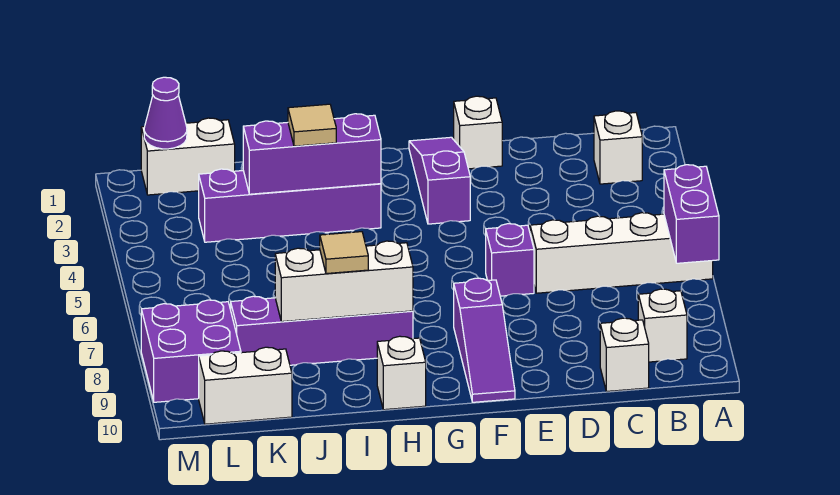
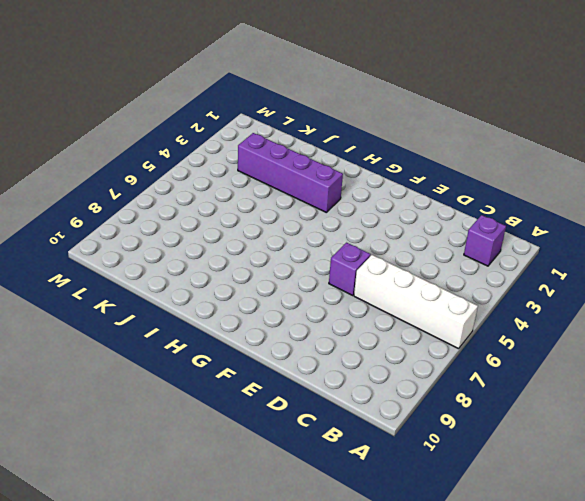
purple brick B2 level 1 -> white brick B2 level 1
none -> white brick B9 level 1
none -> white brick C10 level 1
none -> white brick E1 level 1

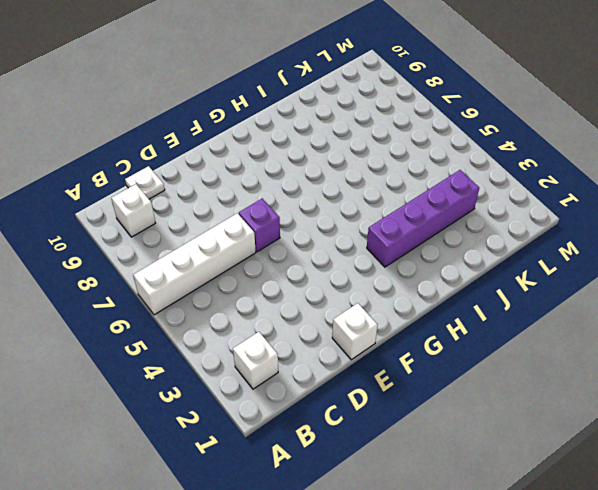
white plate C10 level 1 -> white brick C10 level 1
none -> purple slope F1:F3 level 1 top 3
none -> purple slope F8:F10 level 1 top 8
none -> purple brick H8:K8 level 1

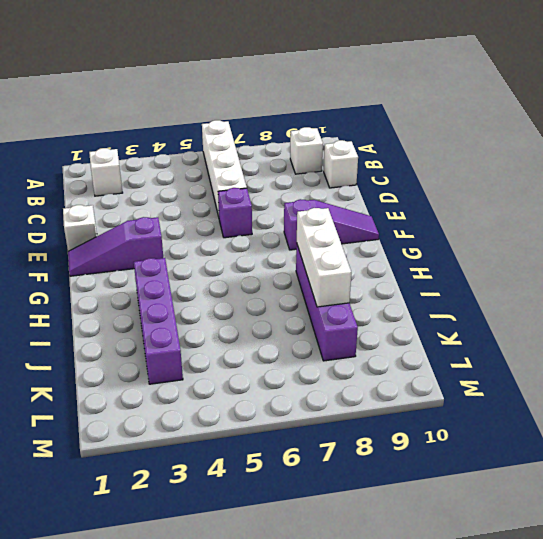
none -> white brick H10 level 1
none -> white brick K1:L1 level 1
none -> white brick K10:L10 level 1

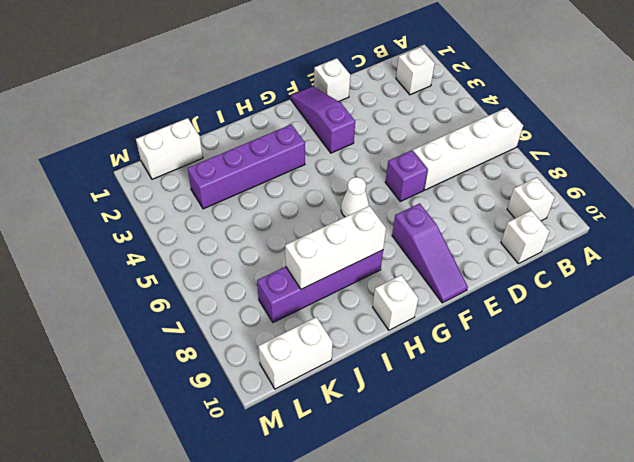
white cone G6 level 1 -> none
none -> purple brick L8:M9 level 1
none -> purple brick A6:A7 level 2
none -> purple brick H3:J3 level 2

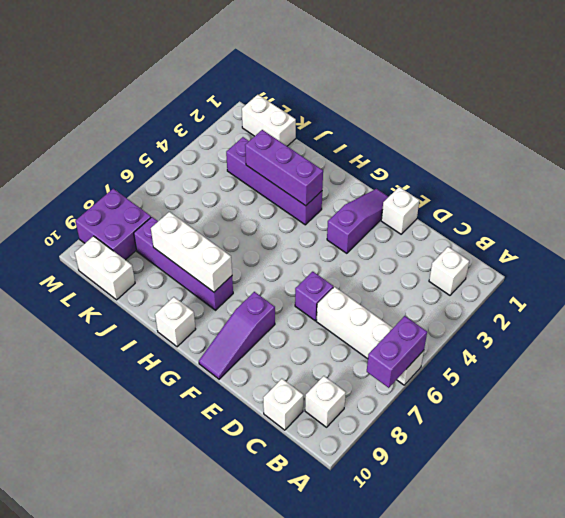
none -> purple cone L1 level 2
none -> tan tile I3 level 3
none -> tan tile I8 level 3

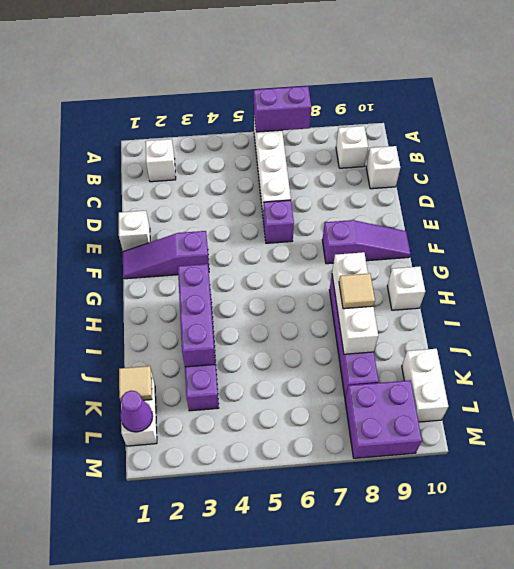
tan tile K1 level 2 -> tan tile I3 level 3

